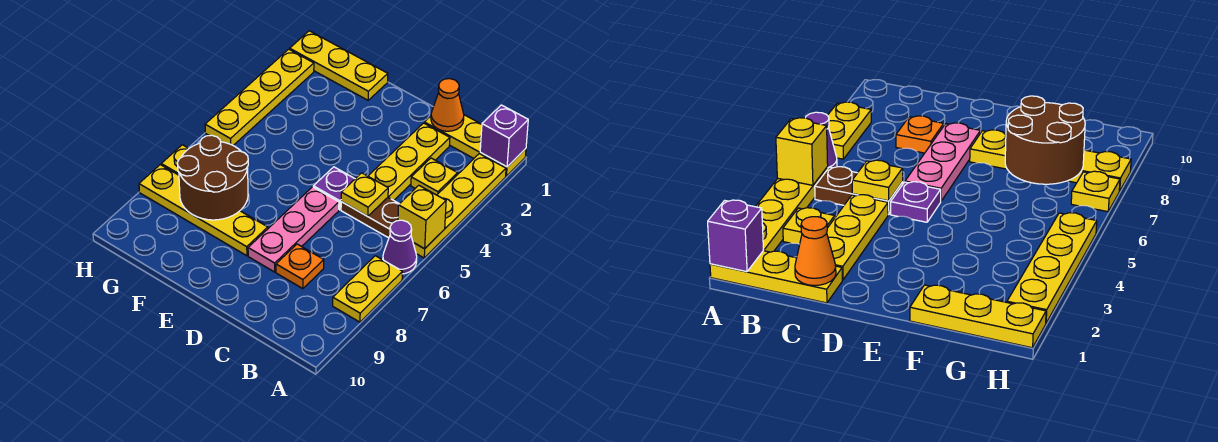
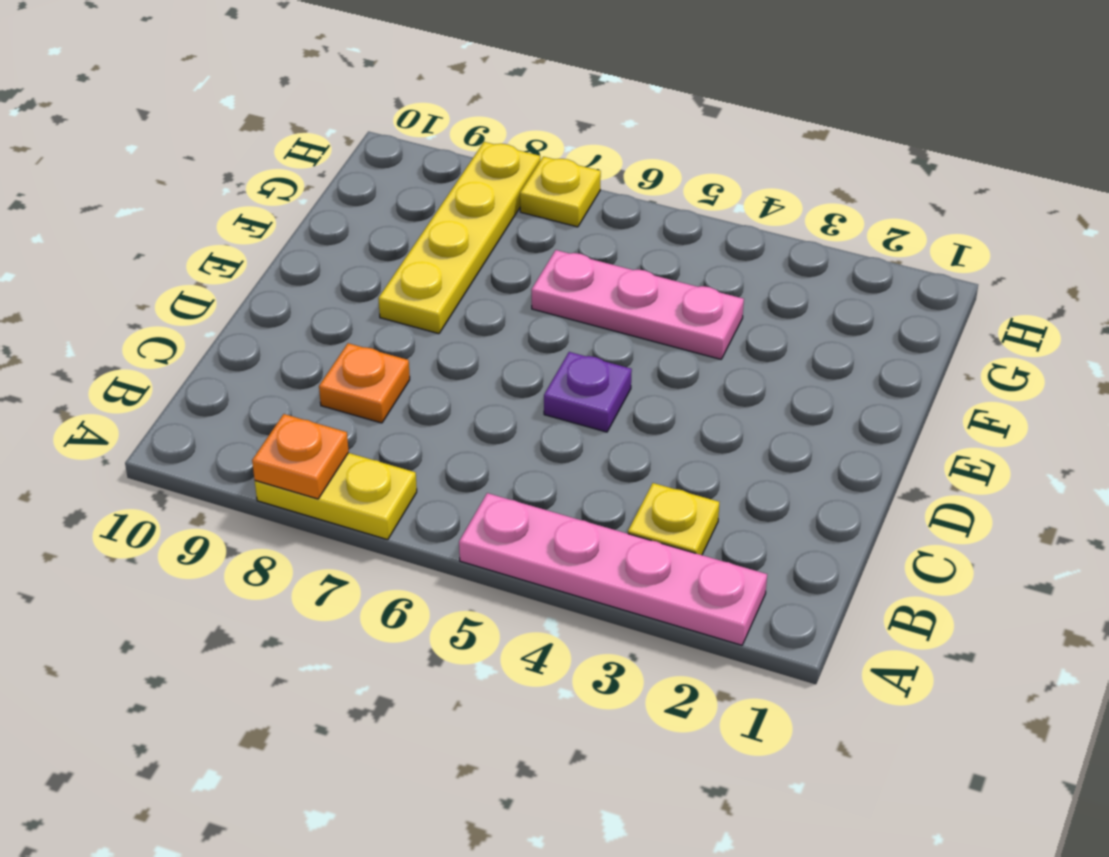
pink plate A2:A5 level 1 -> yellow plate A2:A5 level 1
orange plate A8 level 2 -> none
pink plate F4:F6 level 1 -> pink plate D6:D8 level 1
none -> yellow plate A1:C1 level 1
none -> purple cone A6 level 1
none -> brown plate B5:C5 level 1

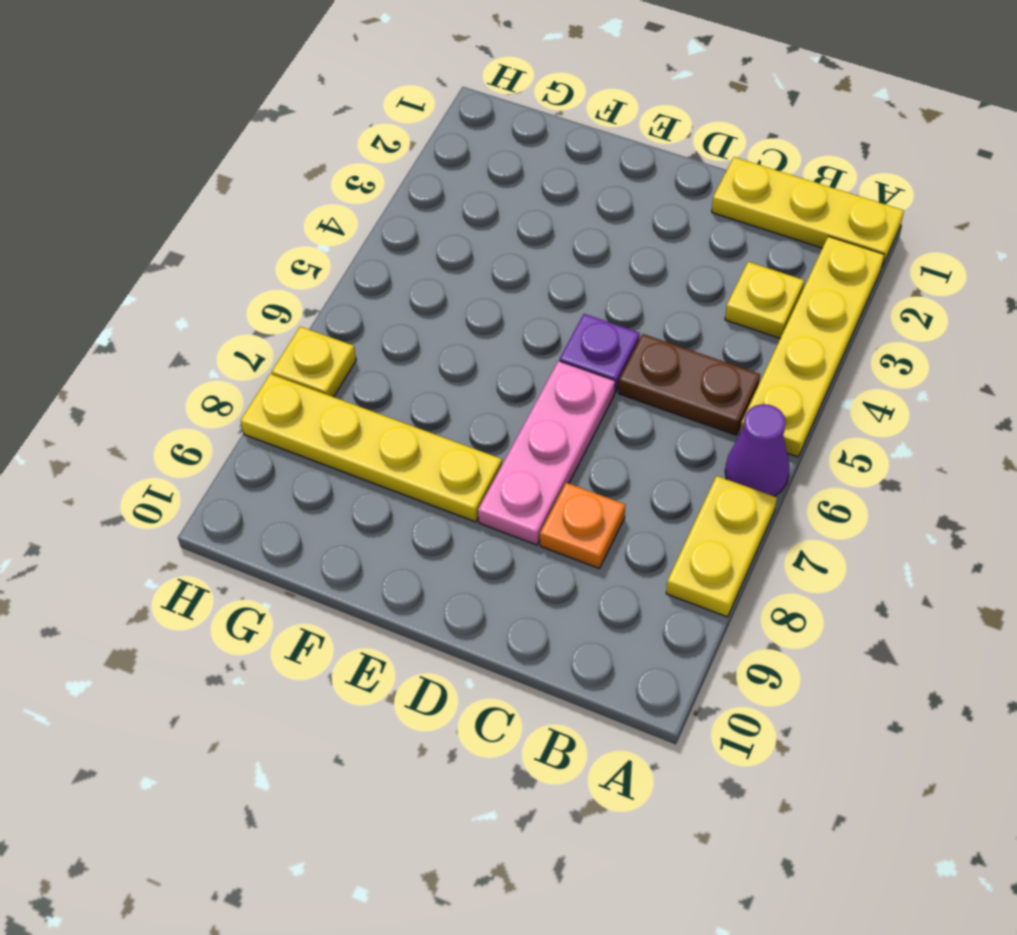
none -> yellow plate C2:C4 level 1
none -> yellow plate F1:H1 level 1
none -> yellow plate H2:H5 level 1

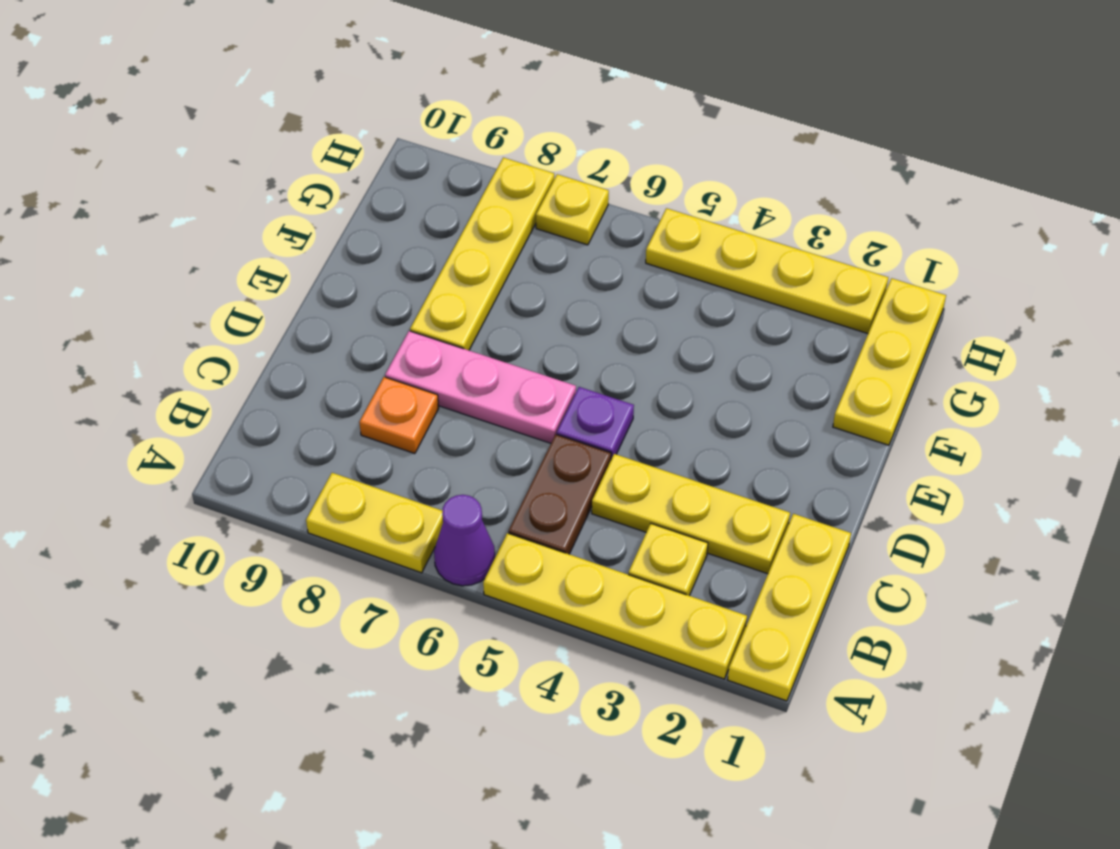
none -> purple brick A1 level 2
none -> yellow brick A5 level 2
none -> orange cone C1 level 2

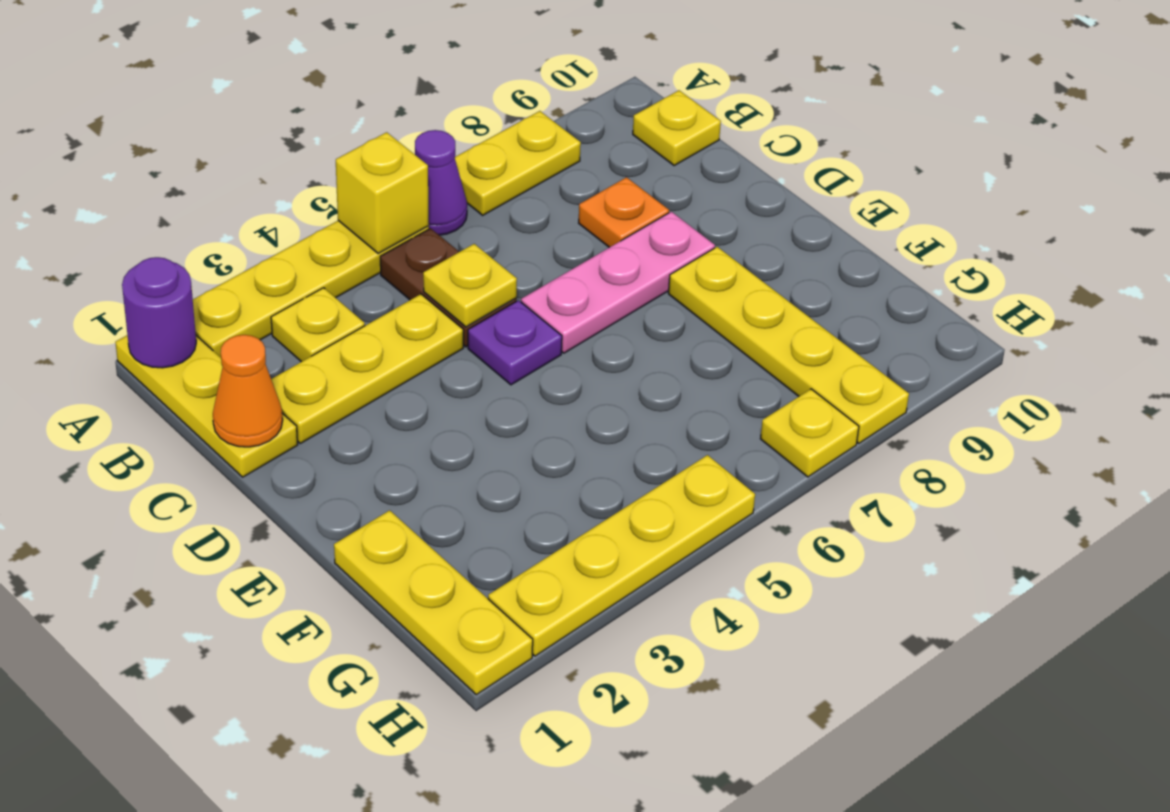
purple round brick A1 level 2 -> purple brick A1 level 2
yellow plate B10 level 1 -> none
none -> brown round brick F7:G8 level 2

